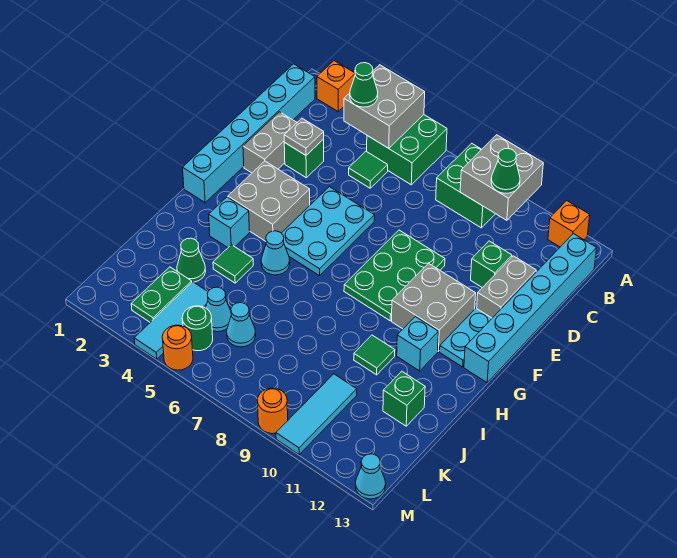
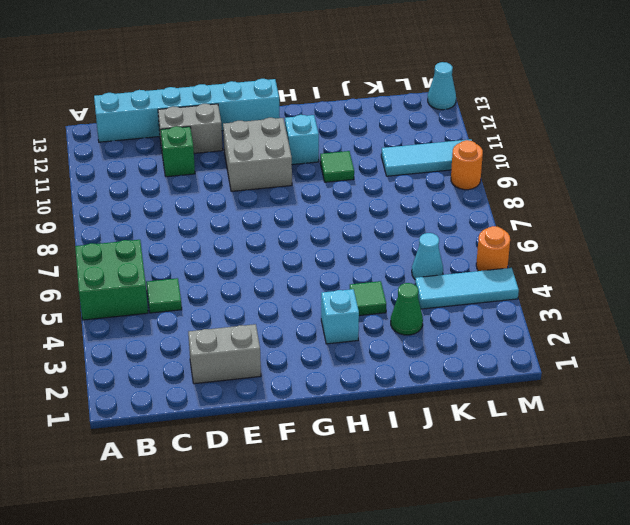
none -> orange brick A2 level 1
none -> green brick A8:B9 level 1
none -> orange brick A12 level 1
none -> cyan brick B1:G1 level 1

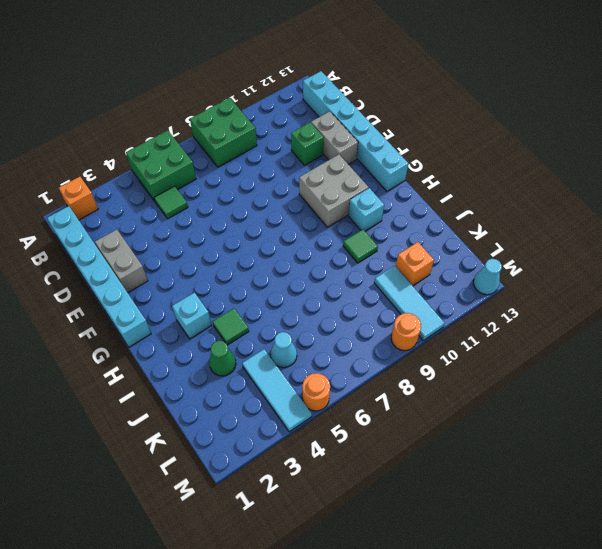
orange brick K11 level 1 -> orange brick A12 level 1
none -> green brick D3 level 1
none -> cyan plate E5:G6 level 1
none -> green plate E8:G9 level 1
none -> grey brick F3:G4 level 1

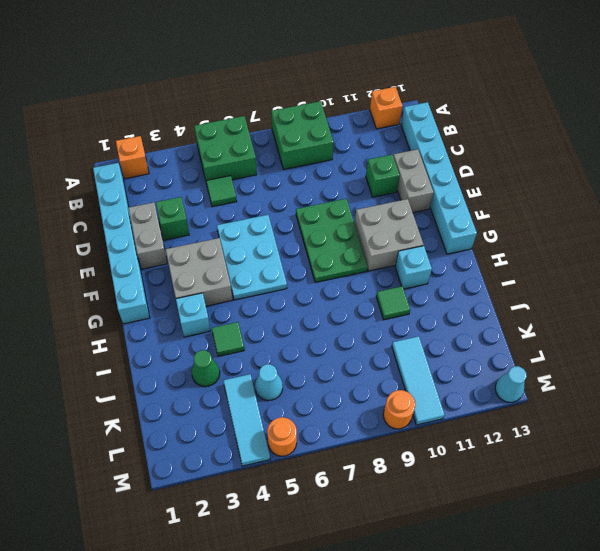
none -> cyan plate F12:G12 level 1
none -> cyan cone H5 level 1
none -> green brick J12 level 1
none -> green plate K3:L3 level 1

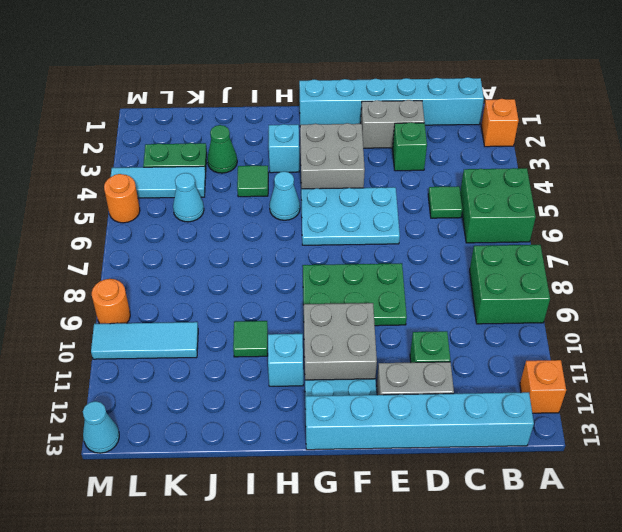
none -> green brick J12 level 1
none -> cyan cone K6 level 1
none -> green round brick L5 level 1
none -> grey brick A4:B5 level 2

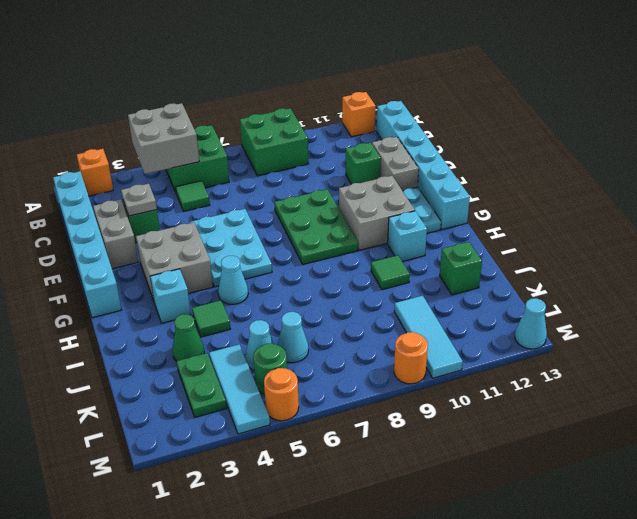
none -> grey brick A9:B10 level 2
none -> green cone B4 level 3
none -> green cone B10 level 3

